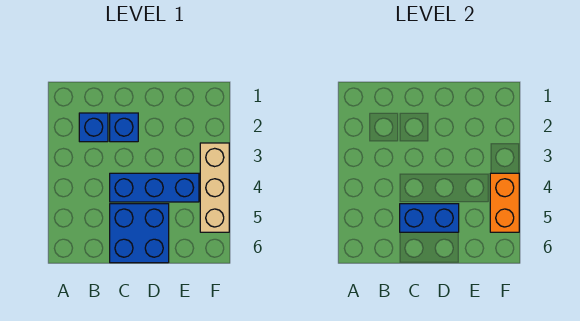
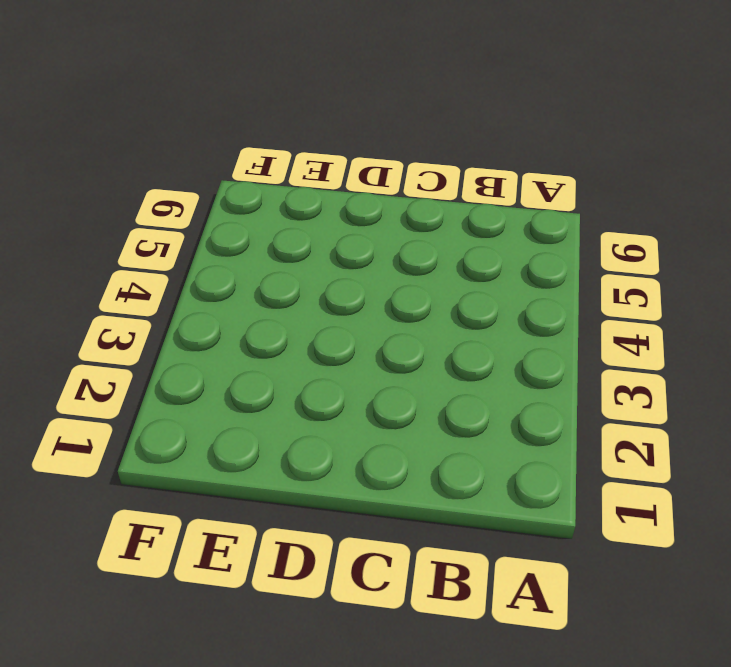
none -> blue brick B2 level 1
none -> blue brick C2 level 1

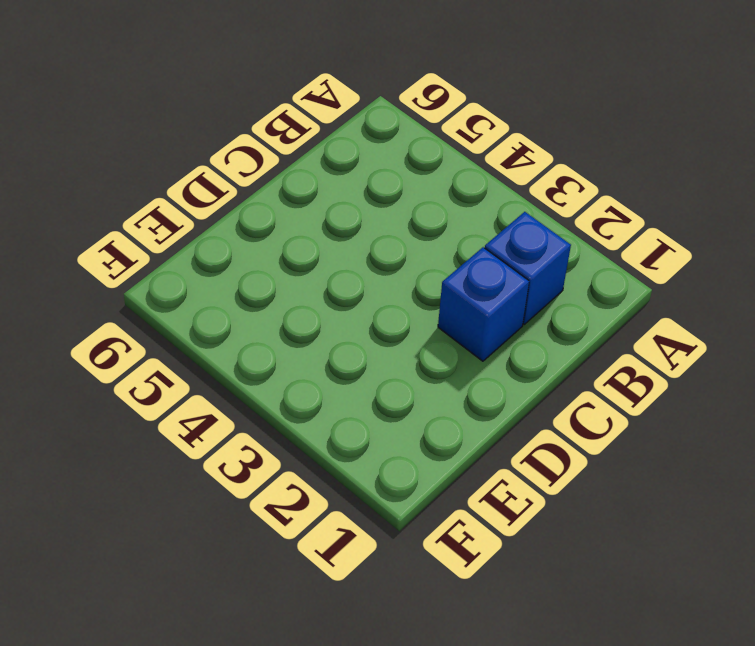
none -> blue brick C4:E4 level 1
none -> blue brick C5:D6 level 1

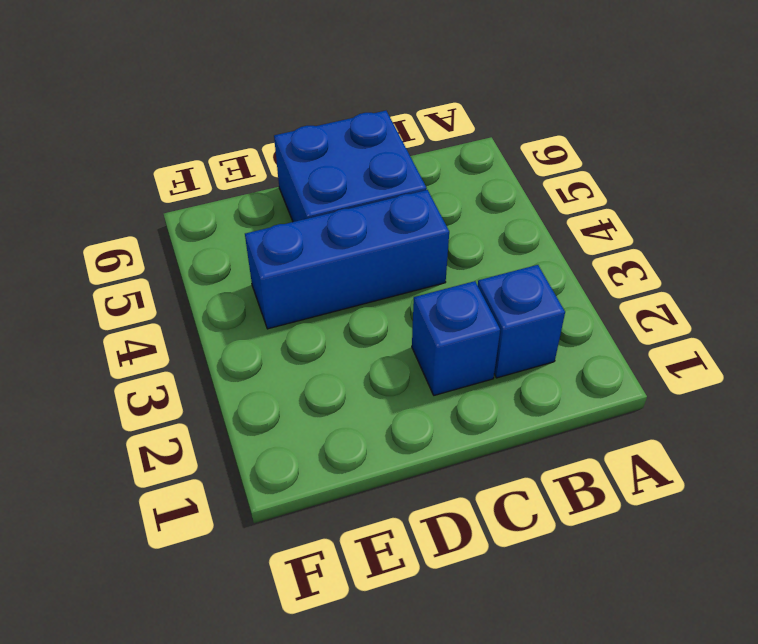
none -> tan brick F3:F5 level 1
none -> blue brick C5:D5 level 2

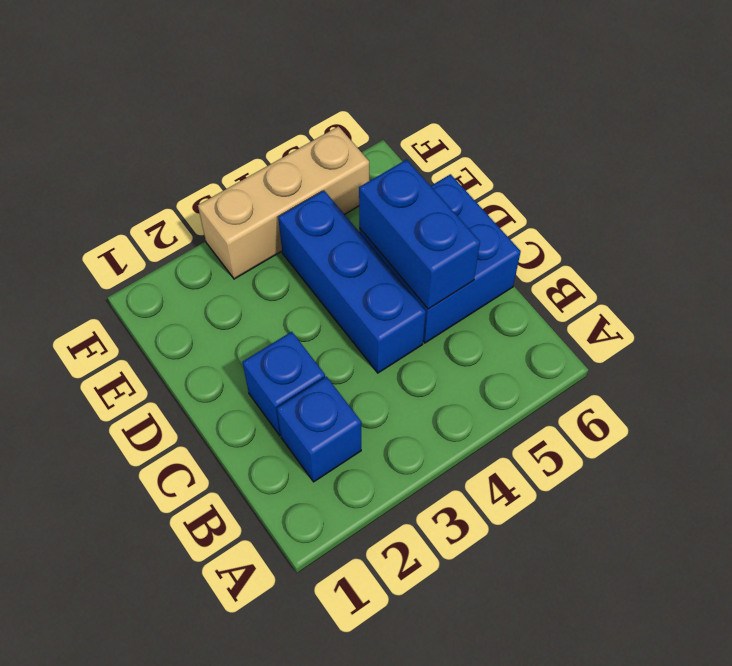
none -> orange brick F4:F5 level 2

